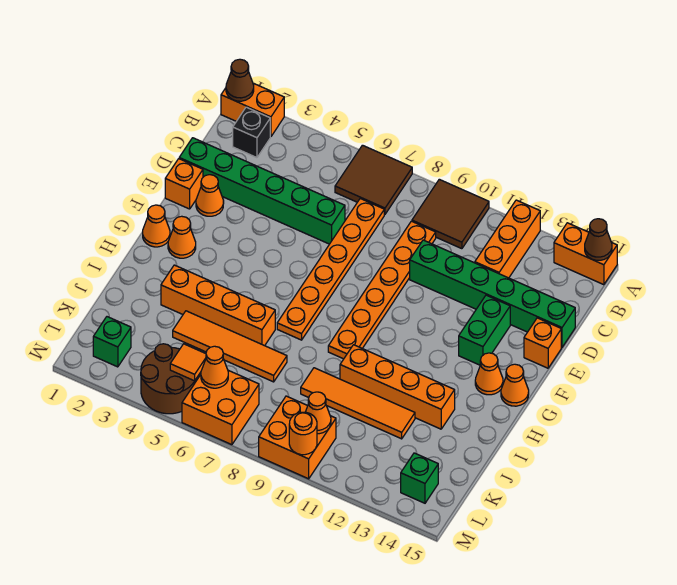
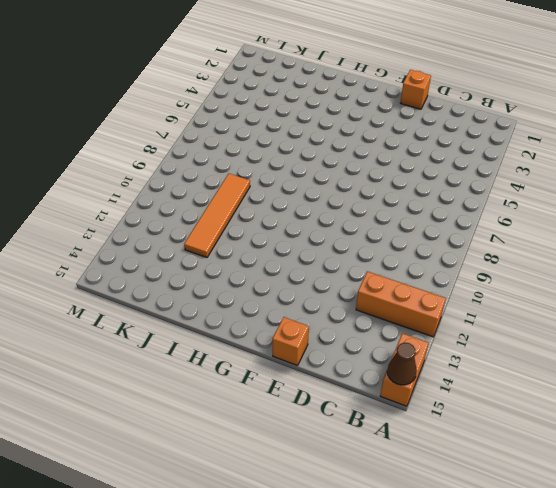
none -> orange brick A1:A2 level 1
none -> brown tile A6:B7 level 1
none -> brown tile A9:B10 level 1
none -> black brick B2 level 1

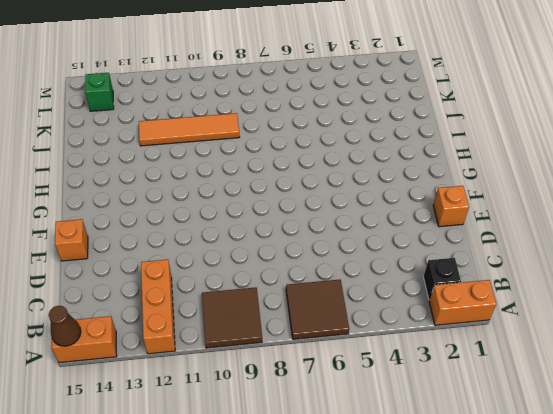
none -> orange plate C7:H7 level 1
none -> orange plate C9:H9 level 1
none -> green brick D1:D6 level 1
none -> green brick D10:D15 level 1

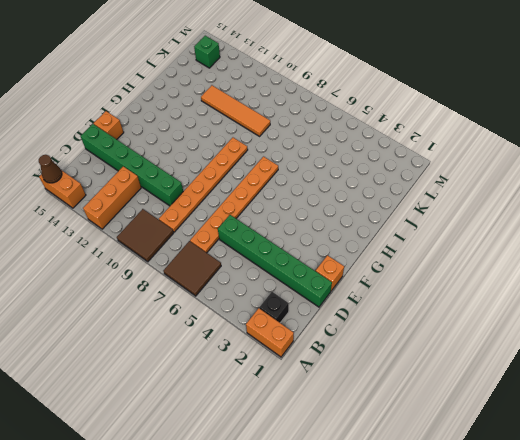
none -> orange cone E2 level 1
none -> green brick E13:F13 level 1
none -> orange cone G1 level 1
none -> orange cone G2 level 1

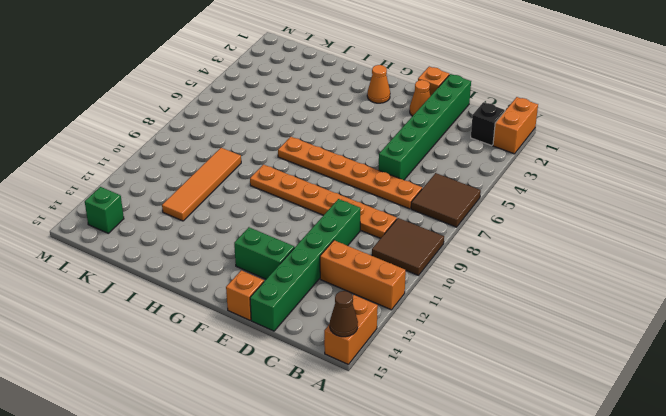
none -> orange cone G1 level 1
none -> orange cone G14 level 1
none -> orange cone G15 level 1
none -> orange brick I3:I6 level 1

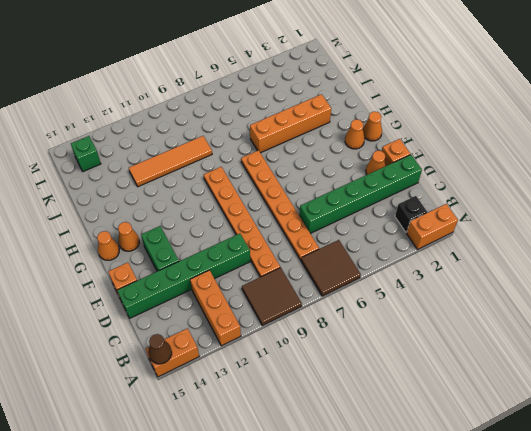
none -> orange brick I10:I13 level 1
none -> orange tile J4:J7 level 1
none -> green brick L2 level 1
none -> brown round brick L4:M5 level 1

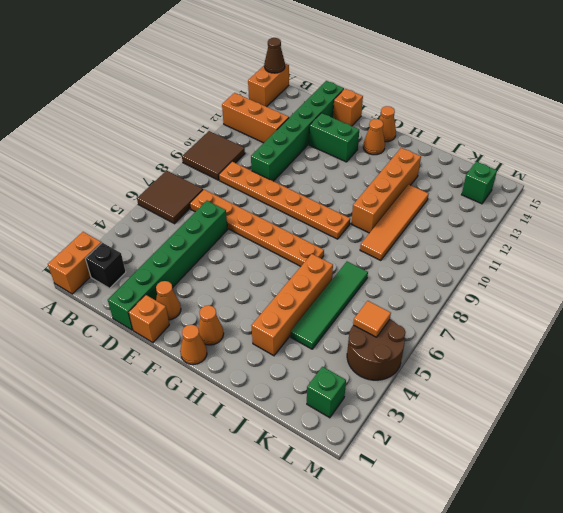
green tile J4:J7 level 1 -> orange tile J4:J7 level 1
none -> orange brick L6:M7 level 1
none -> orange brick L9:M10 level 1
none -> brown cone A1 level 2
none -> orange cone L6 level 2

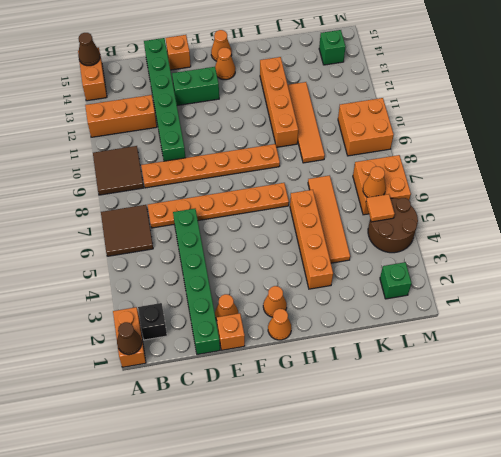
none -> orange cone L10 level 2
none -> orange round brick M10 level 2

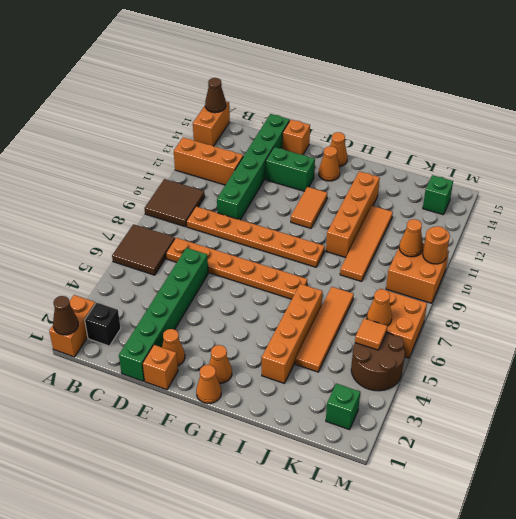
orange tile G11:G12 level 1 -> none

